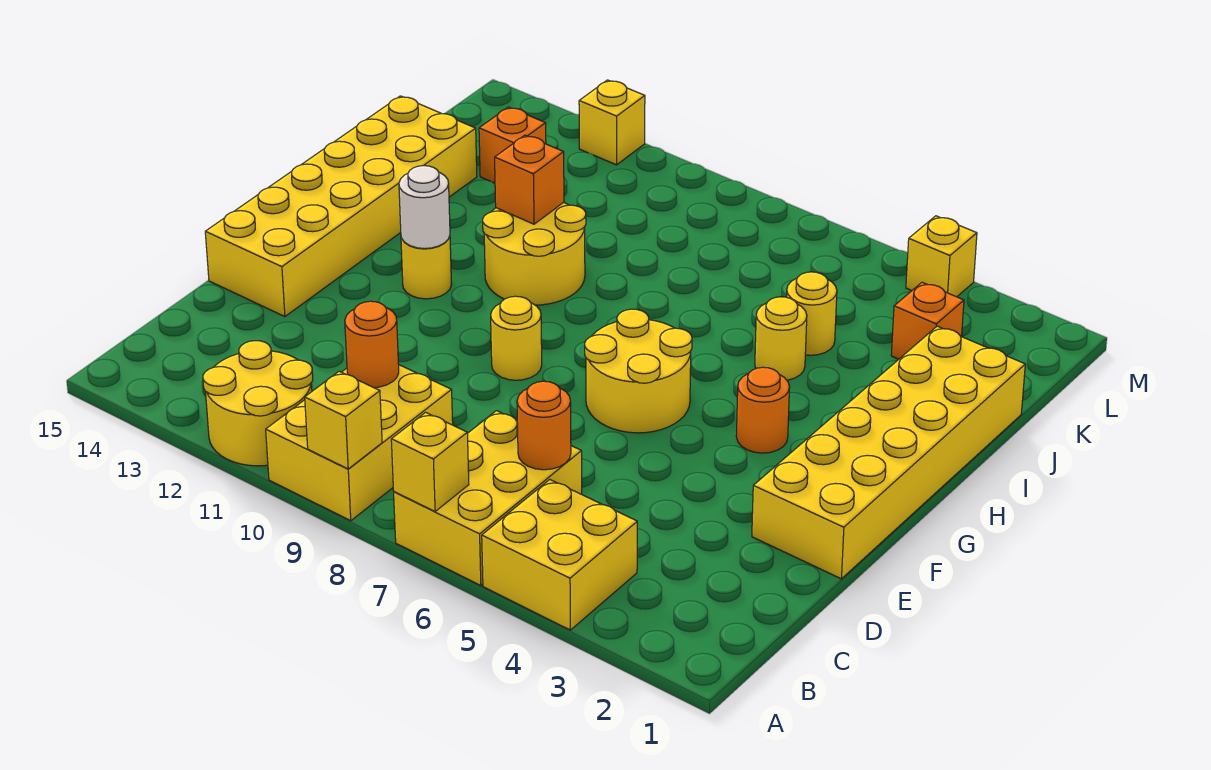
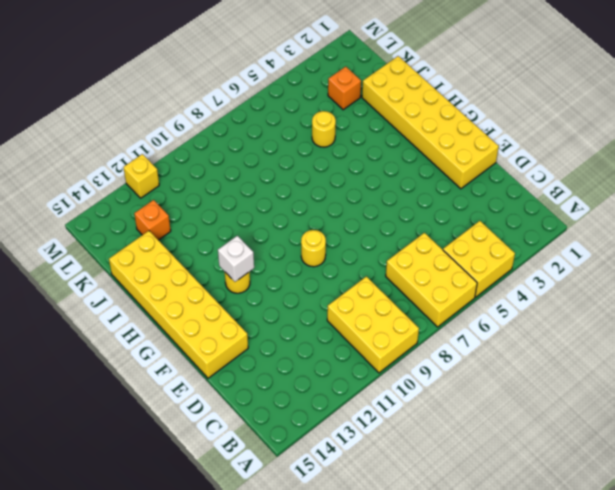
white brick G12 level 2 -> white round brick G12 level 2
none -> yellow round brick A11:B12 level 1
none -> yellow round brick F6:G7 level 1
none -> orange round brick G4 level 1

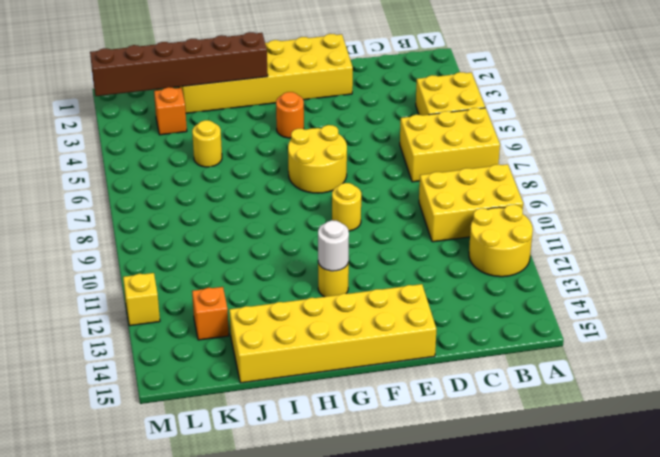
brown brick H2:M2 level 2 -> none
none -> yellow round brick H10:I11 level 1
none -> yellow round brick I5 level 1
none -> yellow brick M4 level 1

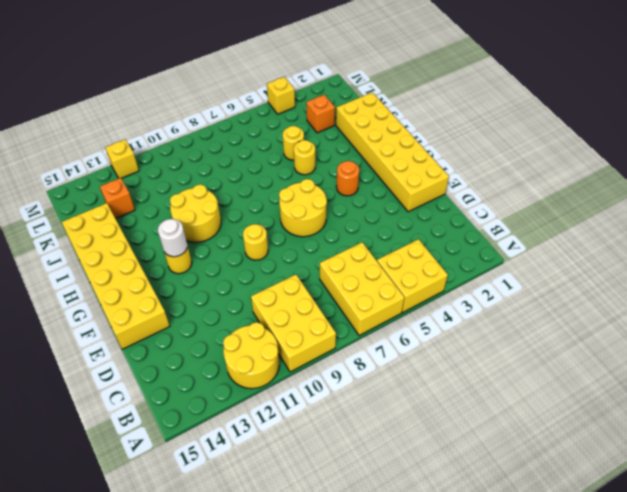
none -> yellow brick A7 level 2
none -> yellow brick A9 level 2
none -> orange round brick C6 level 2

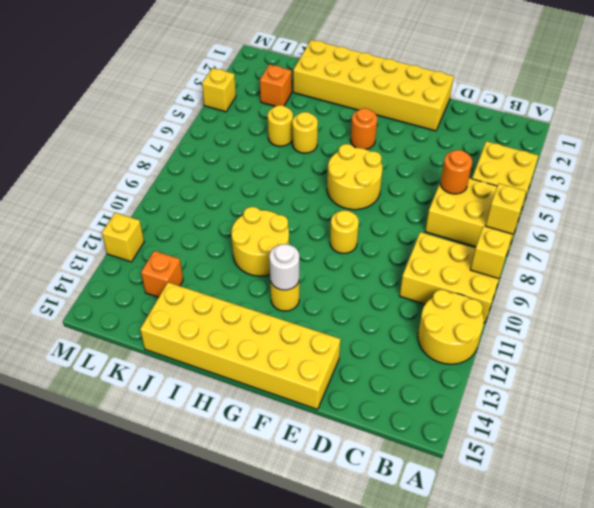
none -> orange round brick C10 level 2
none -> orange brick I11 level 2

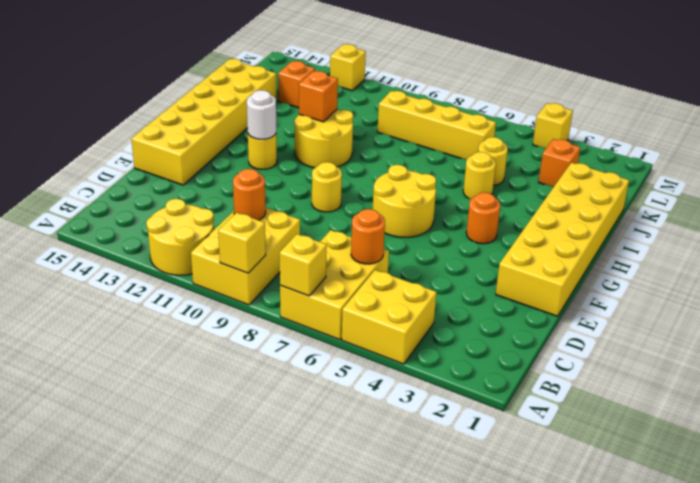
yellow brick K6:K9 level 1 -> none

